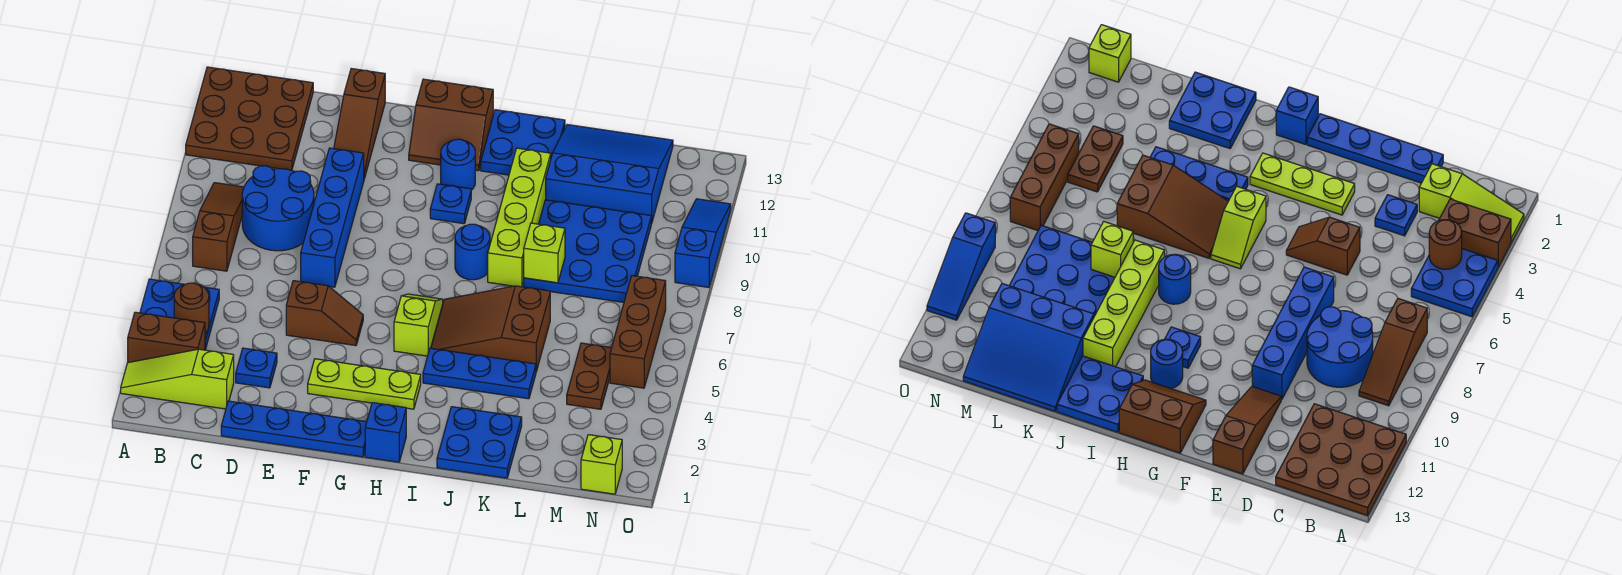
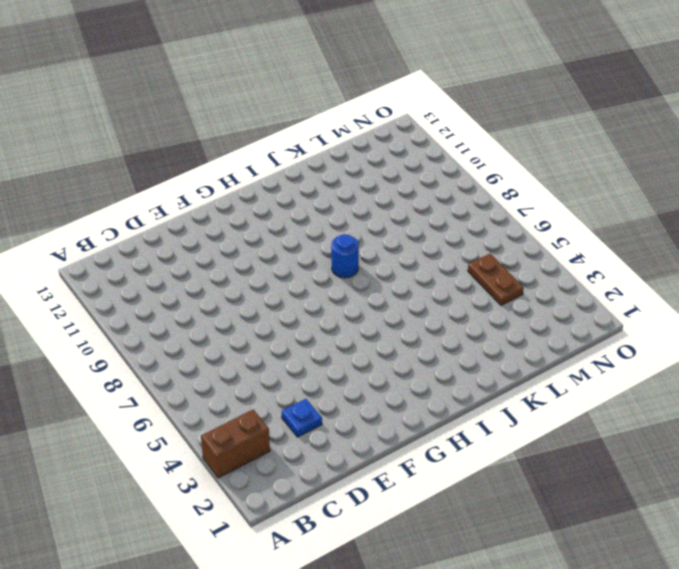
none -> lime slope A2:C2 level 1 top C
none -> blue plate A4:B5 level 1
none -> brown plate A11:C13 level 1
none -> brown slope B7:B9 level 1 top 7

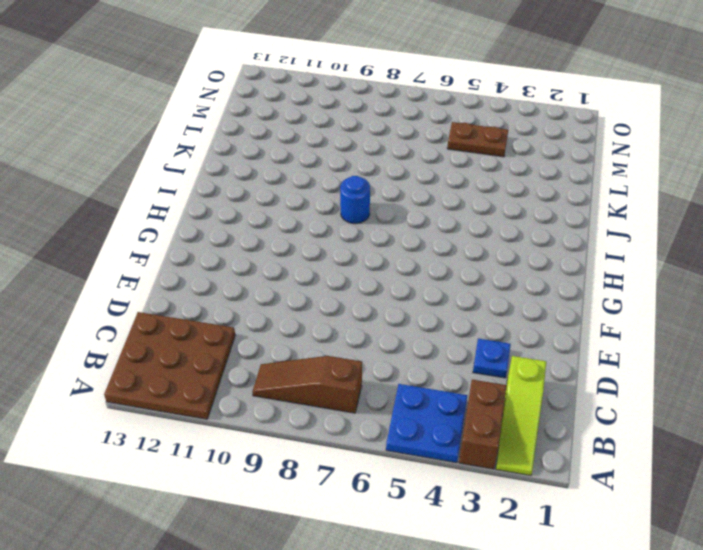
none -> blue round brick C8:D9 level 1
none -> blue plate D1:G1 level 1
none -> brown slope E5:F5 level 1 top E
none -> blue brick E7:E10 level 1

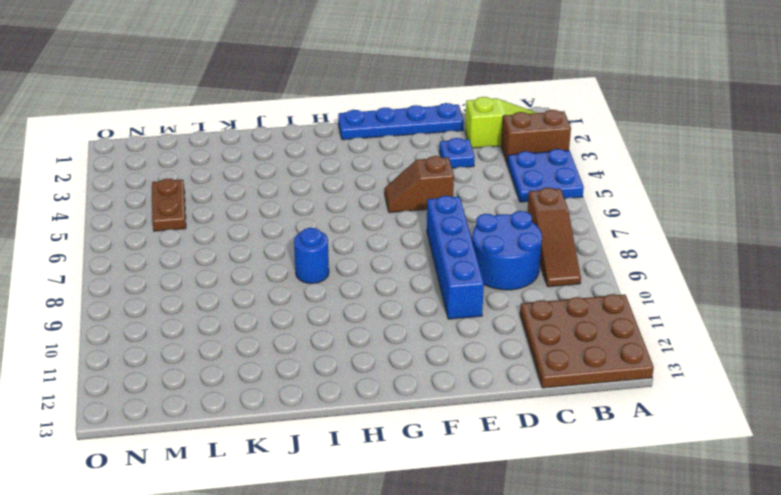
none -> brown slope E11:E13 level 1 top 13
none -> lime plate F3:H3 level 1
none -> brown slope G12:H13 level 1 top 13
none -> blue brick H1 level 1

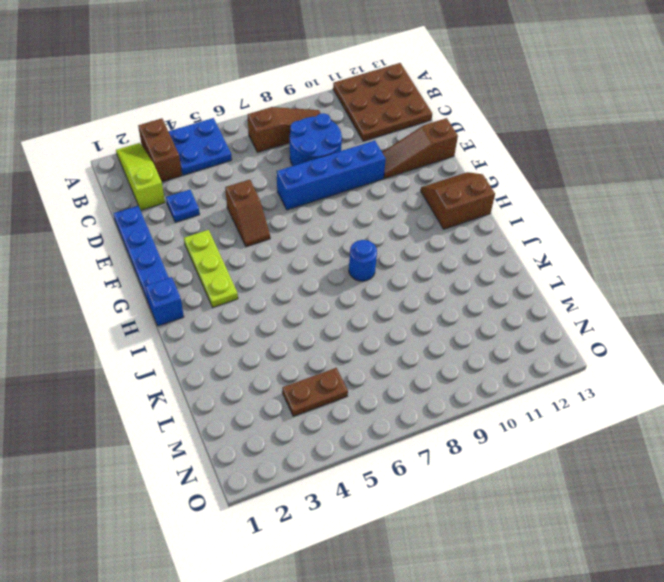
brown slope G12:H13 level 1 top H -> brown slope G12:H13 level 1 top 13
none -> lime slope H5:H6 level 1 top 5
none -> blue plate H10 level 1
none -> blue round brick H11 level 1
none -> blue plate I4:K4 level 1

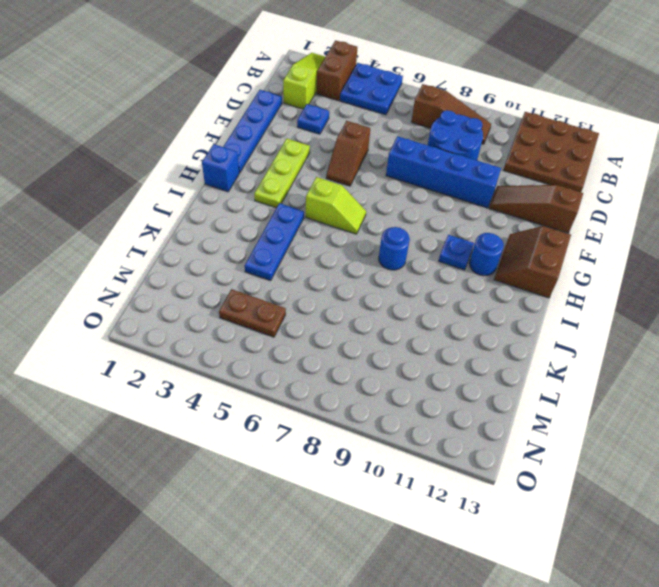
none -> brown slope I5:K6 level 1 top K
none -> blue plate I12:J13 level 1
none -> blue plate J1:K2 level 1
none -> lime brick J8:J11 level 1

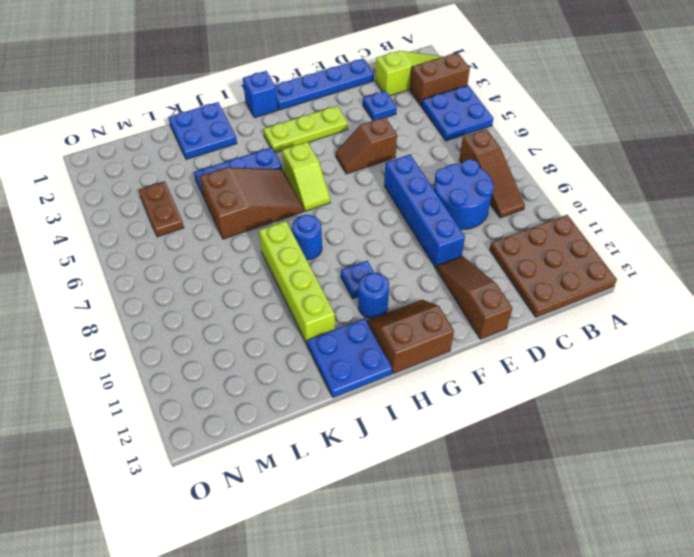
none -> blue plate K8:M10 level 1
none -> blue slope K11:M13 level 1 top 11
none -> lime brick N1 level 1
none -> brown brick N5:N7 level 1

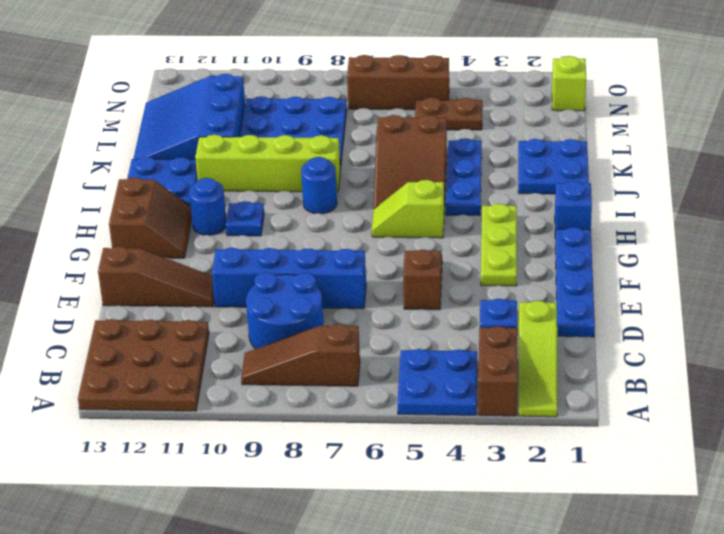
none -> blue slope O9:O11 level 1 top 9
none -> brown round brick B4 level 2
none -> lime brick K8 level 2

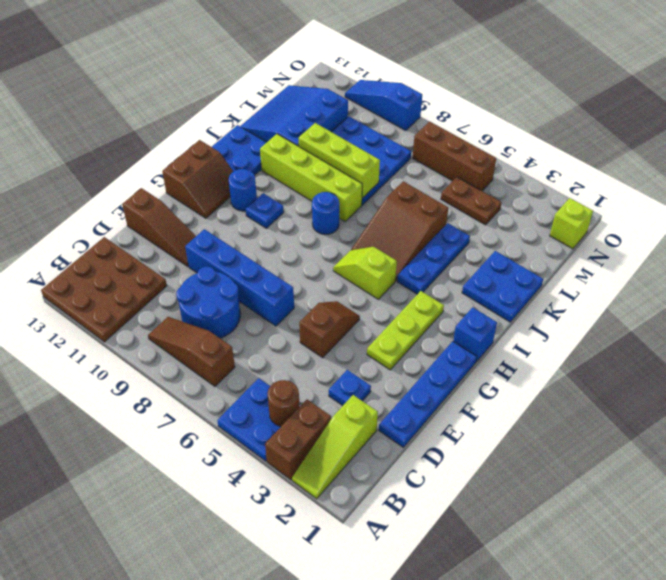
lime brick K8:K10 level 2 -> lime brick K8 level 2

